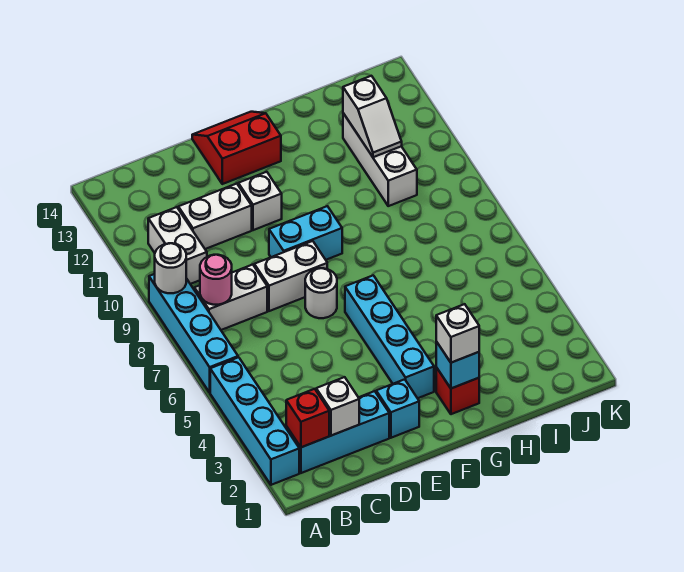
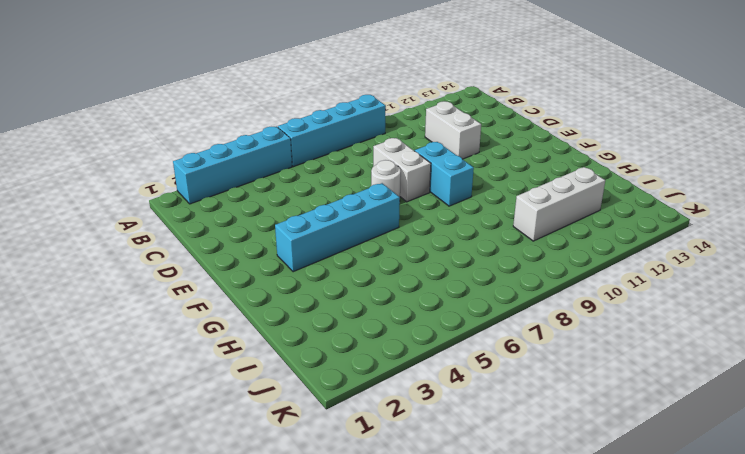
none -> cyan brick B2:D2 level 1
none -> white brick B8:C8 level 1
none -> white brick B10:B11 level 1

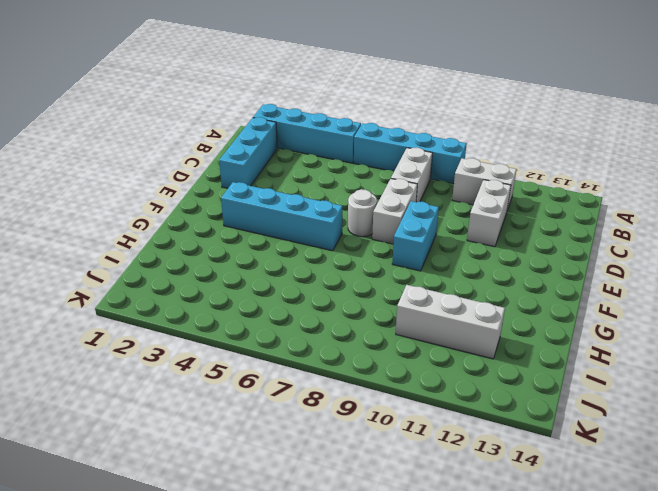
none -> cyan brick E2 level 1
none -> white brick E11 level 1
none -> red slope E13:F14 level 1 top 13

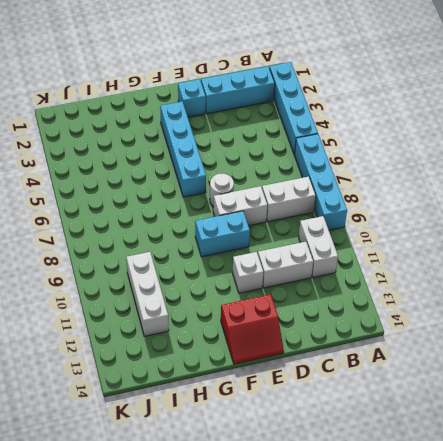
none -> red brick G2 level 1
none -> white round brick A9 level 2
none -> red brick B2 level 2

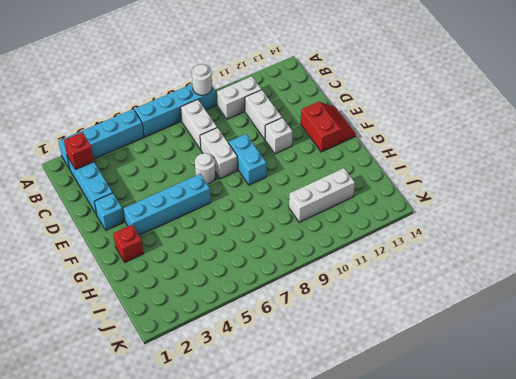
none -> pink round brick B8 level 2
none -> white brick C2 level 2
none -> cyan brick G2 level 2

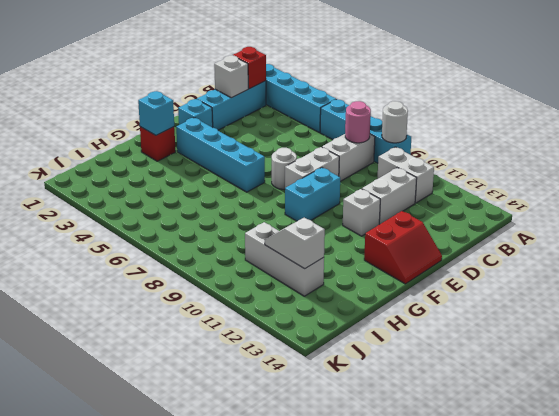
none -> white brick G2 level 3

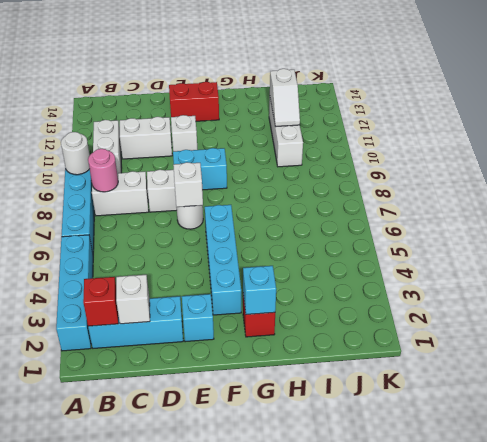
white brick E7 level 2 -> white brick G2 level 3

